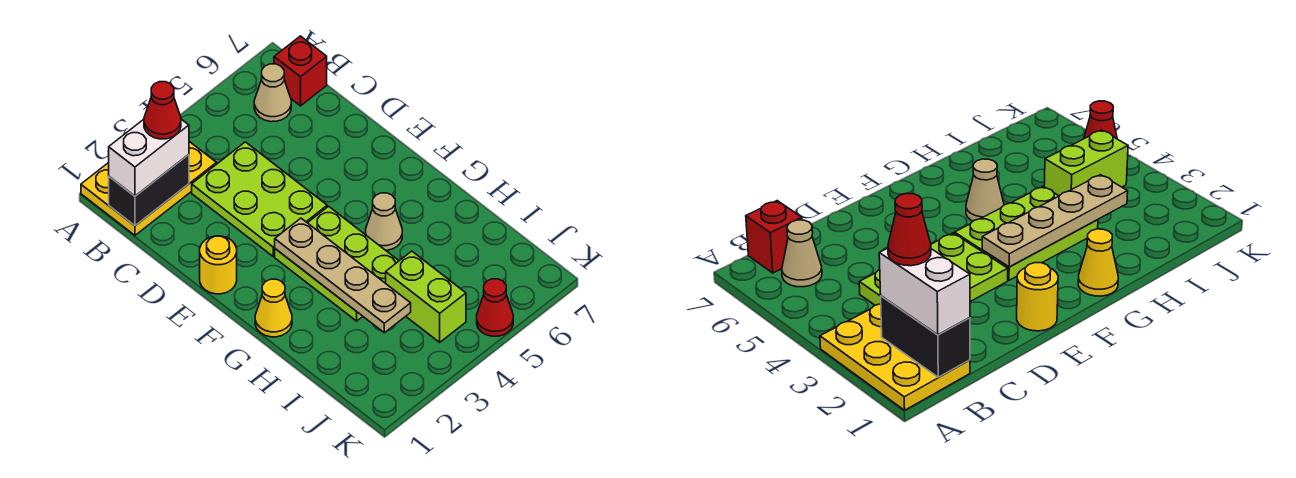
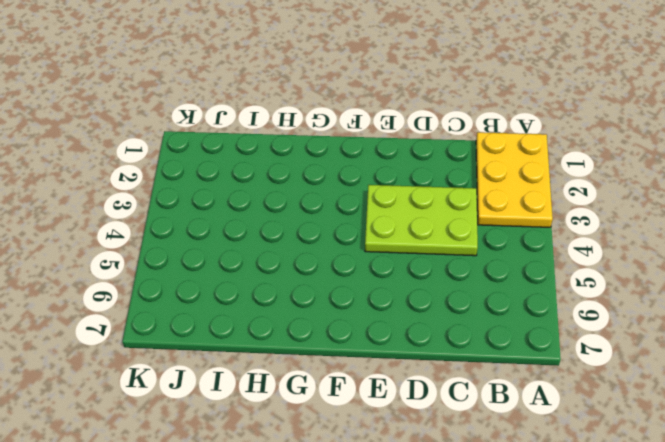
none -> tan cone B6 level 1
none -> red brick B7 level 1
none -> yellow round brick E1 level 1

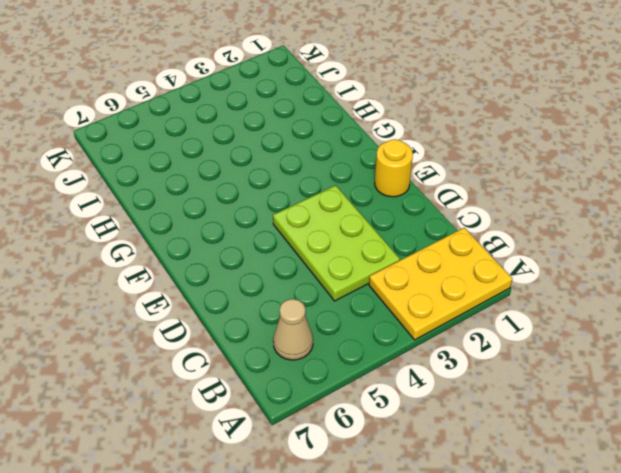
none -> red brick B7 level 1
none -> lime plate F3:H4 level 1
none -> yellow cone G1 level 1

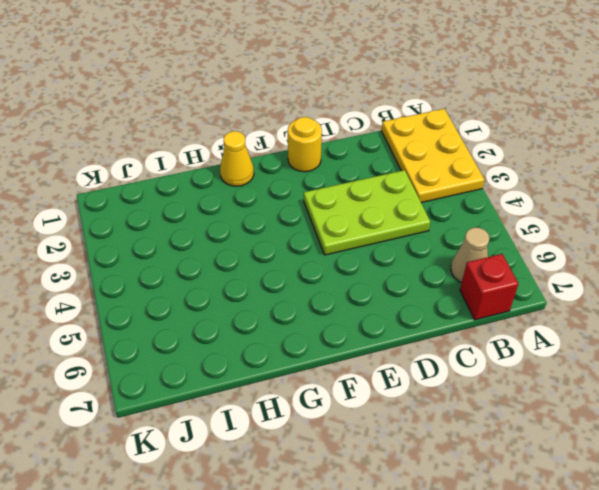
none -> lime plate F3:H4 level 1
none -> tan cone G5 level 1
none -> lime brick I4:J4 level 1

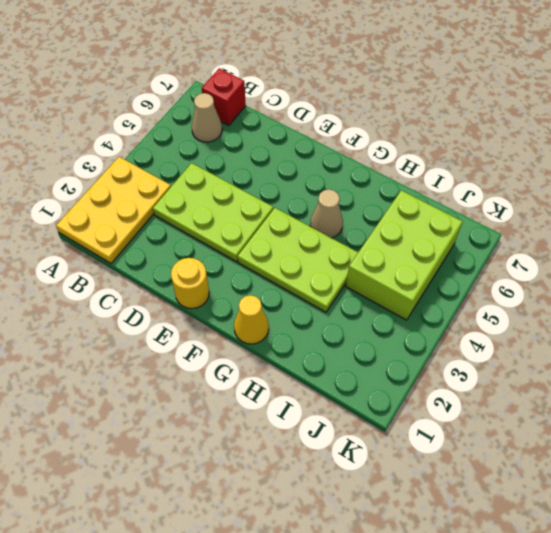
lime brick I4:J6 level 1 -> lime brick I4:J4 level 1
none -> red cone K5 level 1
none -> black brick B1:B2 level 2
none -> tan plate F3:I3 level 2

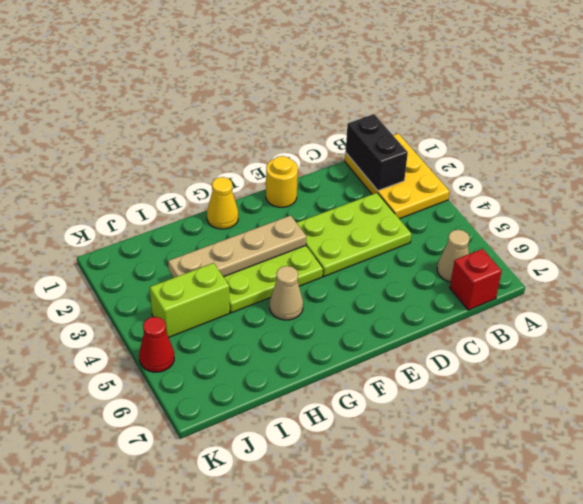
none -> white brick B1:B2 level 3
none -> red cone B2 level 4

